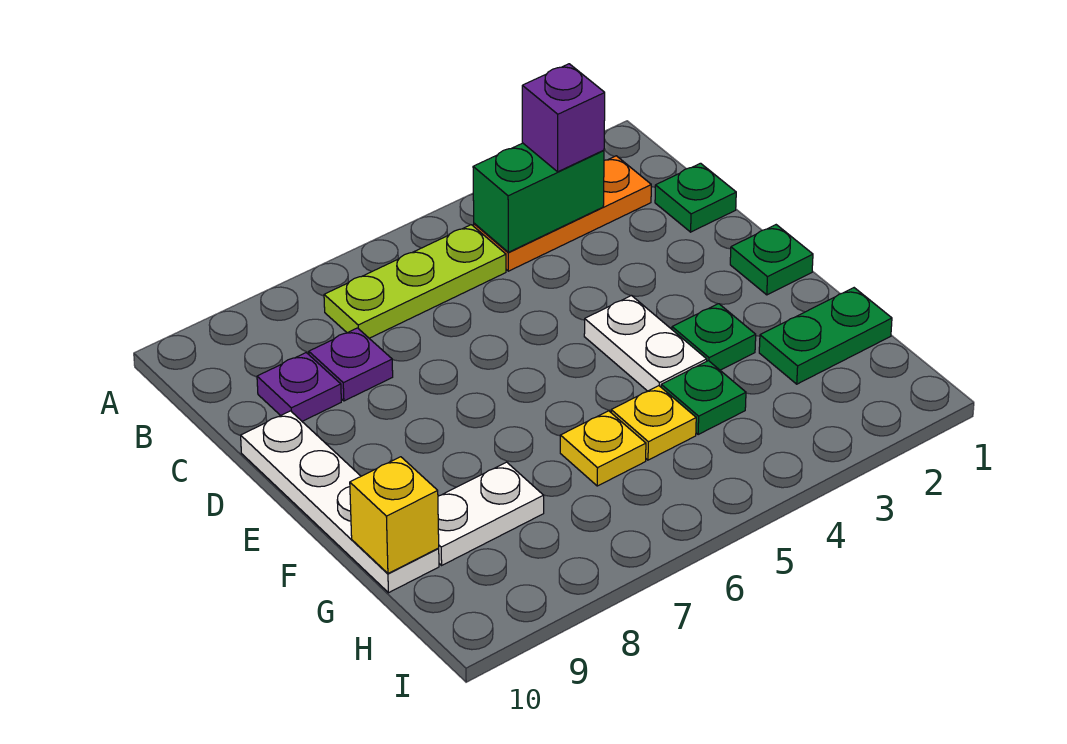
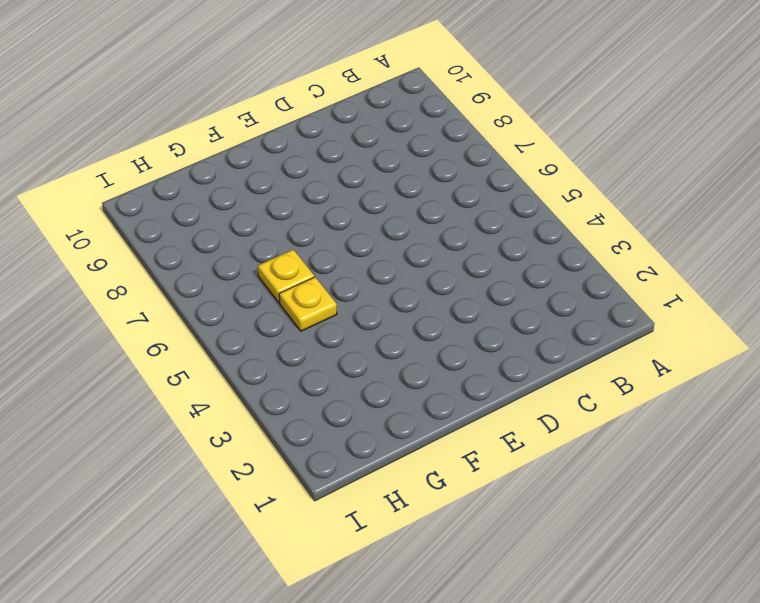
none -> orange plate B2:B4 level 1
none -> lime plate B5:B7 level 1
none -> green plate C1 level 1

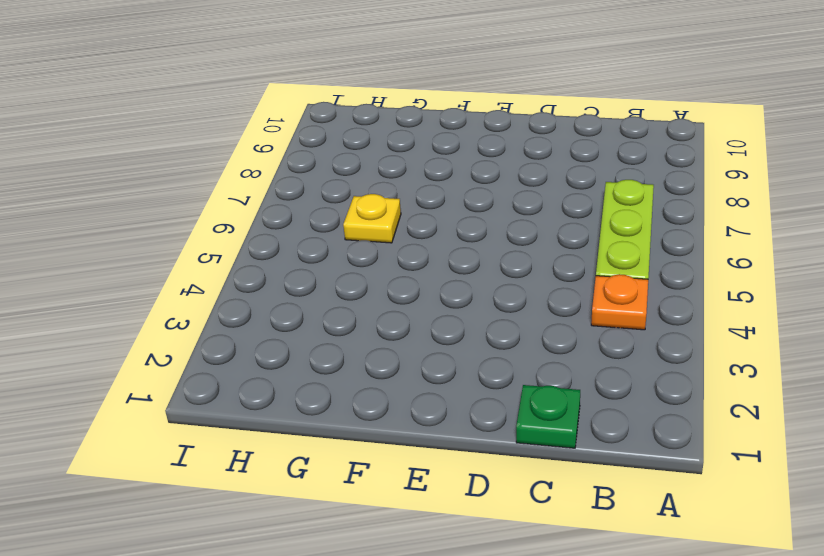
orange plate B4 level 1 -> orange plate B2:B4 level 1
none -> purple plate C8 level 1
none -> purple plate C9 level 1
none -> white plate D10:G10 level 1

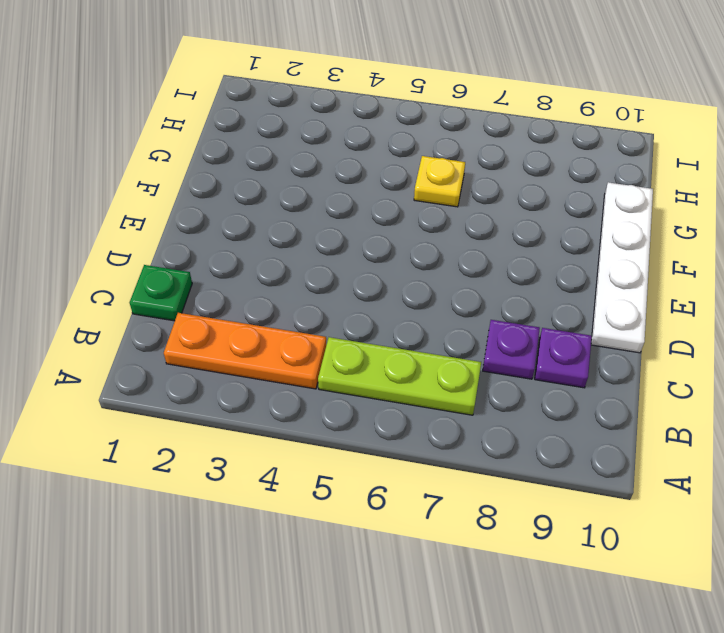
none -> green plate E1 level 1
none -> white plate E4:F4 level 1
none -> green plate F3 level 1

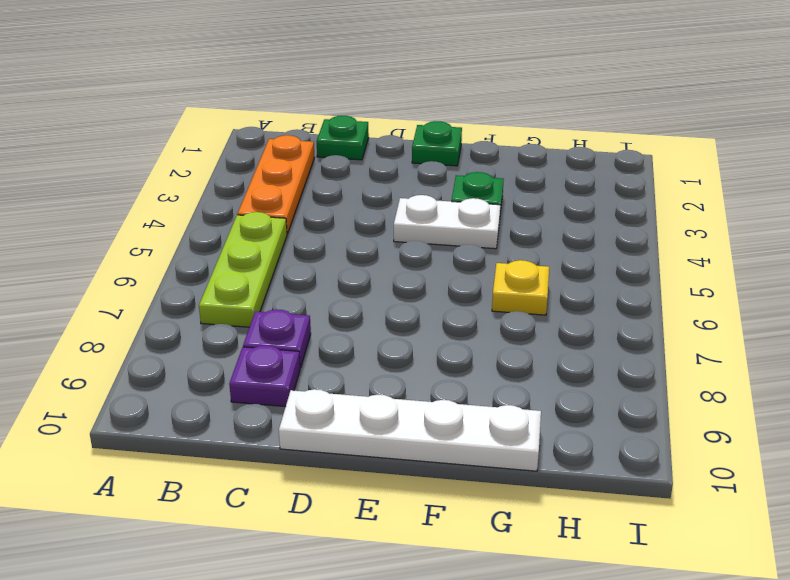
none -> green plate G1:G2 level 1
none -> green plate G4 level 1
none -> yellow plate G5 level 1

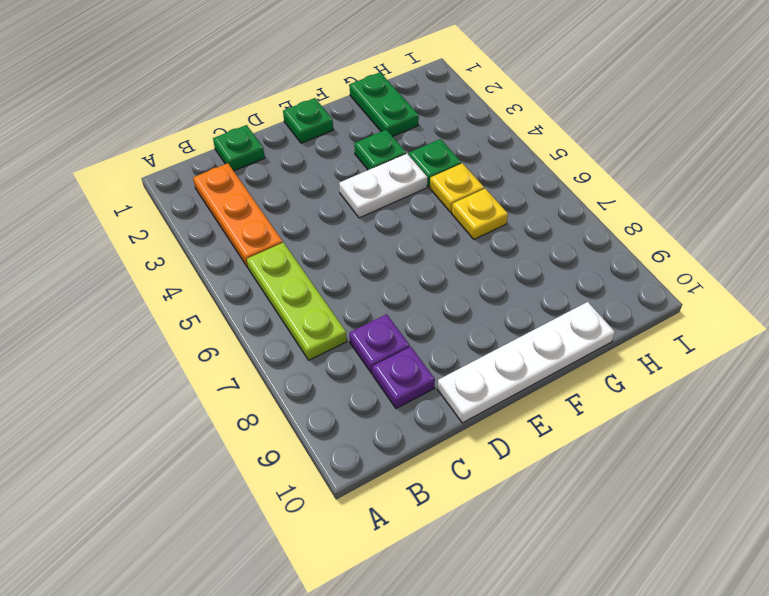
none -> white plate G8:G9 level 1
none -> green brick B3:B4 level 2
none -> yellow brick G10 level 2

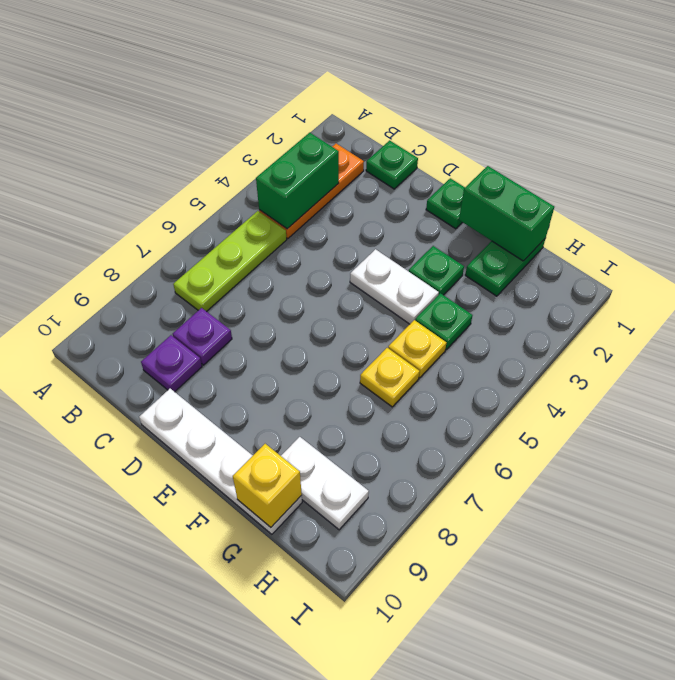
green brick F1:G1 level 2 -> none
white plate G9:H9 level 1 -> white plate G8:G9 level 1
none -> purple brick B3 level 3

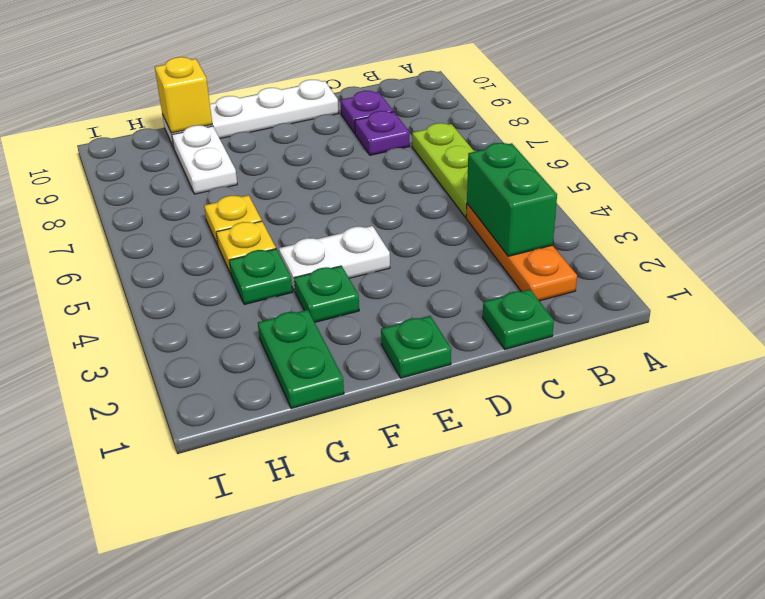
none -> purple brick B3 level 3

